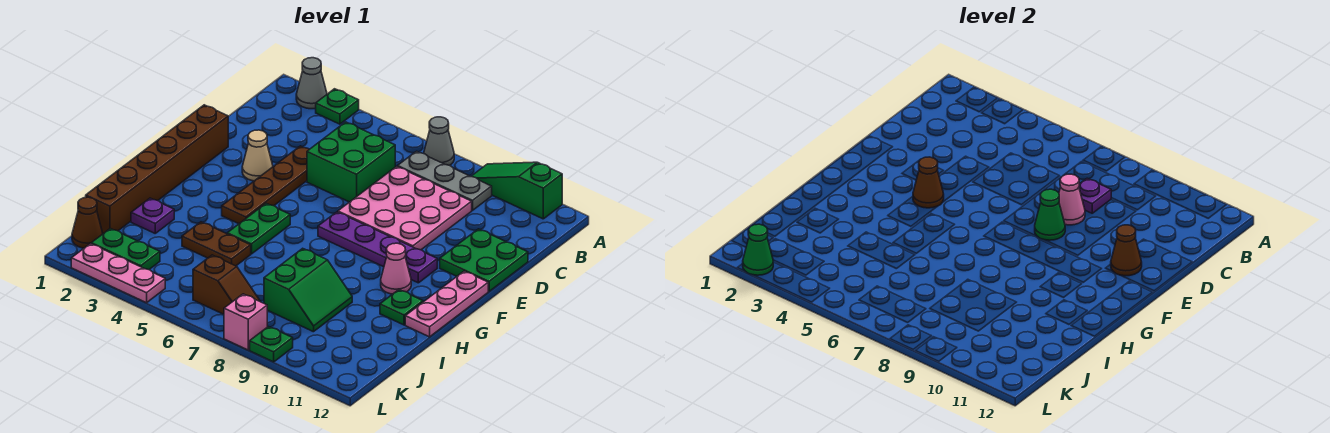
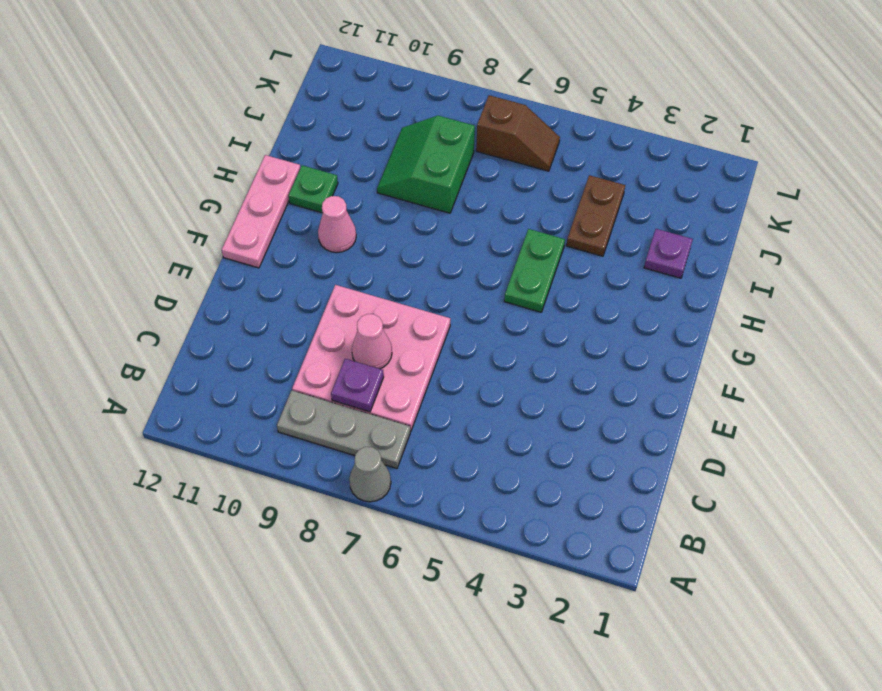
brown plate I4:J4 level 1 -> brown plate I4:I5 level 1
brown slope K6:K7 level 1 top 7 -> brown slope K6:K7 level 1 top 6
none -> grey cone A2 level 1
none -> green plate A3 level 1
none -> green slope A9:A11 level 1 top 11
none -> green brick C5:D6 level 1

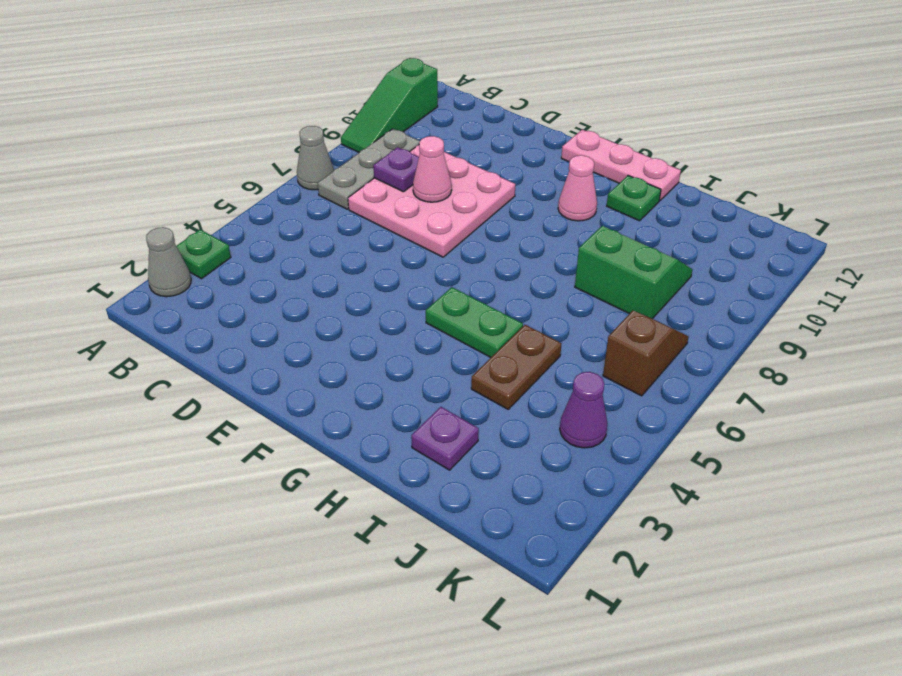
purple cone K4 level 1 -> none
none -> green brick C5:D6 level 1
none -> brown plate D4:G4 level 1
none -> green plate D11:E12 level 1
none -> brown brick E1:J1 level 1

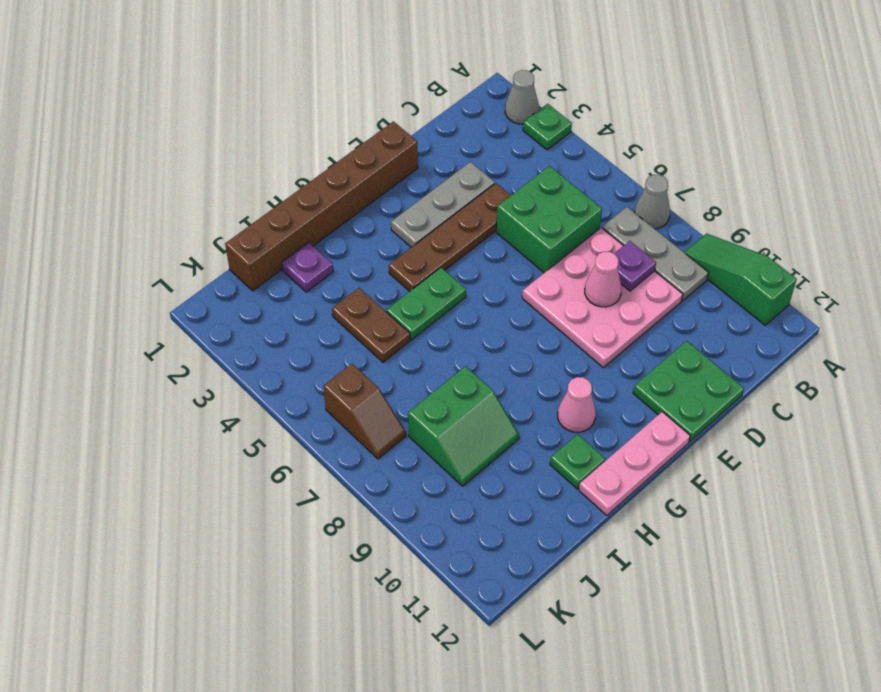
grey plate D3:F3 level 1 -> tan cone E3 level 1
none -> purple plate F7:F10 level 1
none -> brown cone K1 level 1
none -> green plate K2:K3 level 1
none -> pink plate L2:L4 level 1

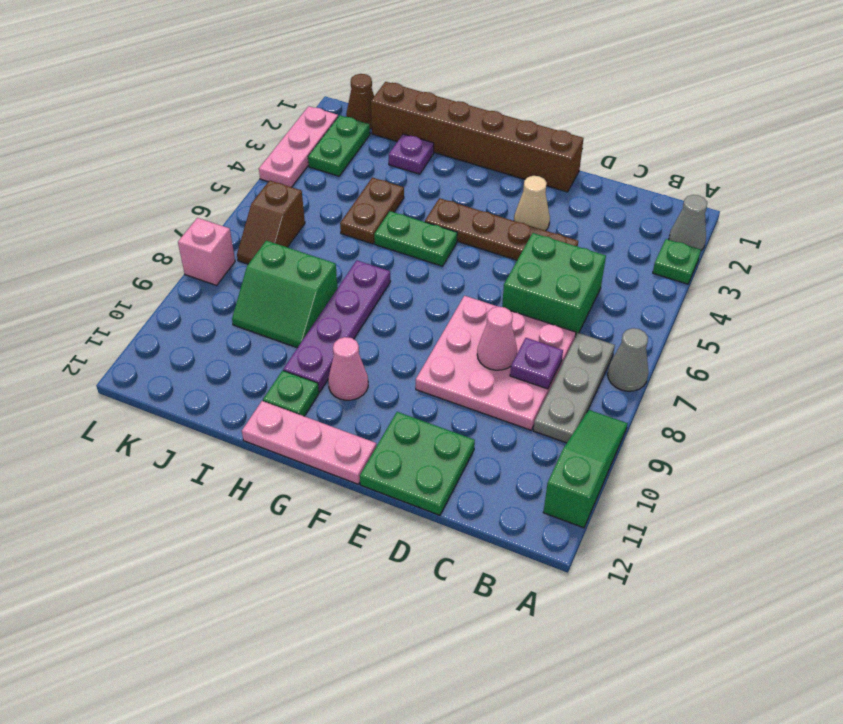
purple plate H7:H10 level 1 -> purple plate F7:F10 level 1
none -> green plate L9 level 1
none -> green cone E8 level 2
none -> brown cone E11 level 2
none -> brown cone F4 level 2

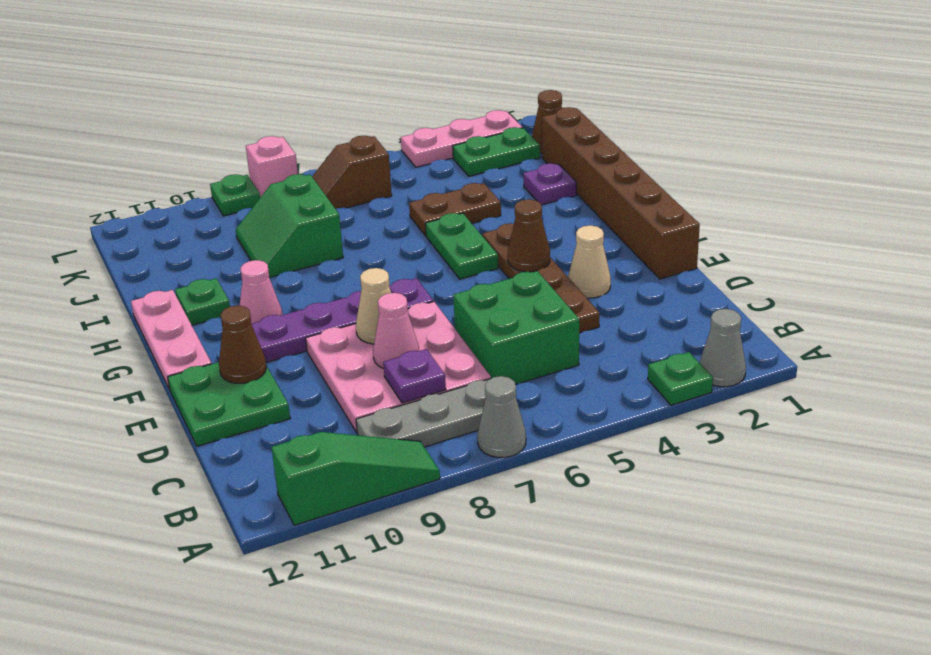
tan cone E8 level 2 -> green cone E8 level 2
none -> green cone L2 level 2

